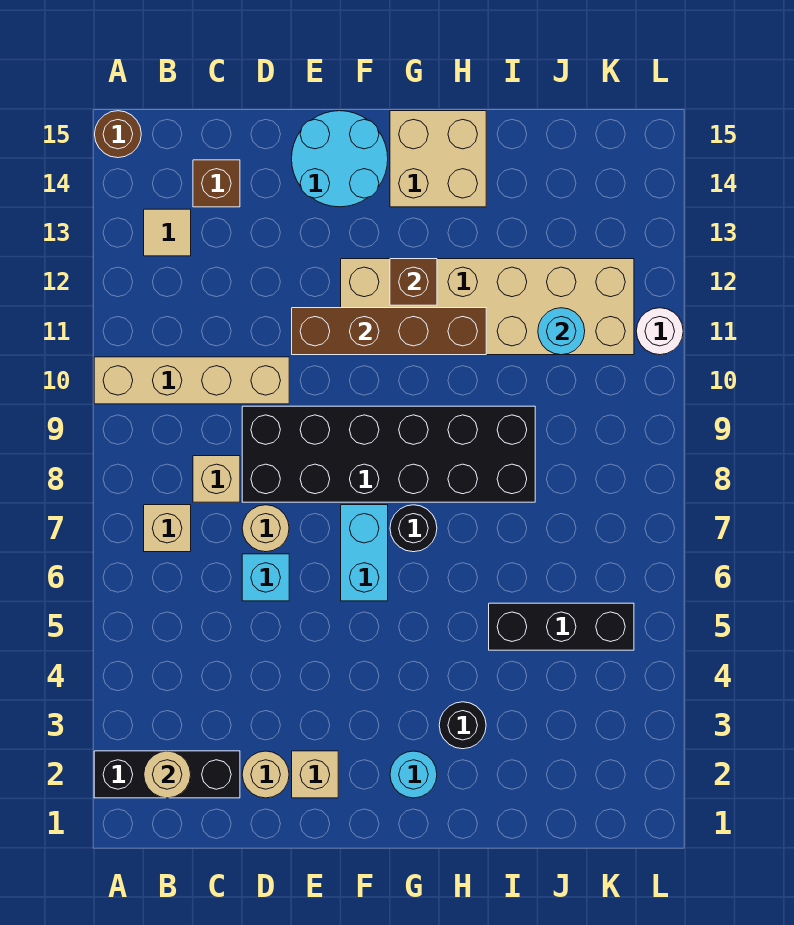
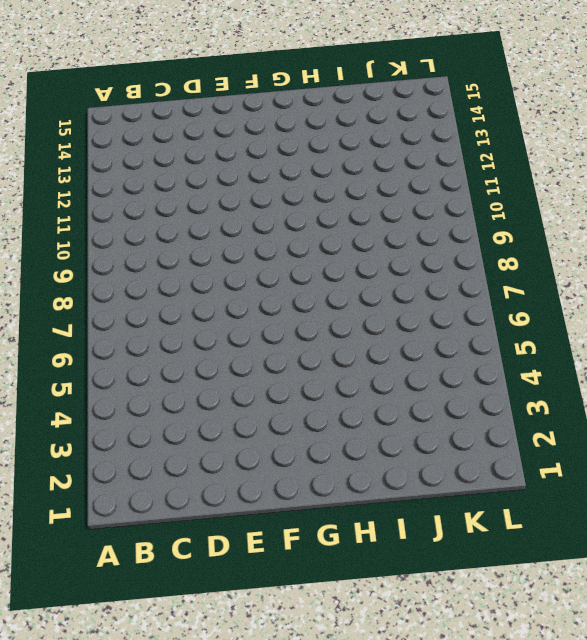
none -> black brick A2:C2 level 1
none -> tan brick A10:D10 level 1
none -> brown round brick A15 level 1

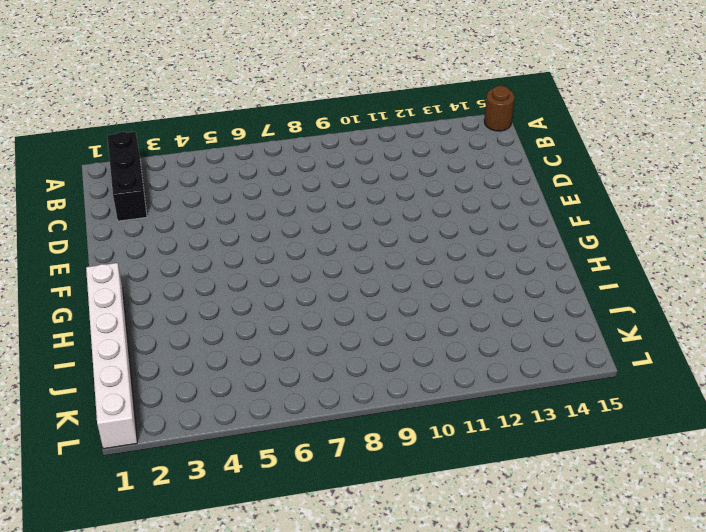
white brick G1:L1 level 1 -> none
none -> tan brick A10:D10 level 1
none -> tan brick B7 level 1
none -> tan tile B13 level 1

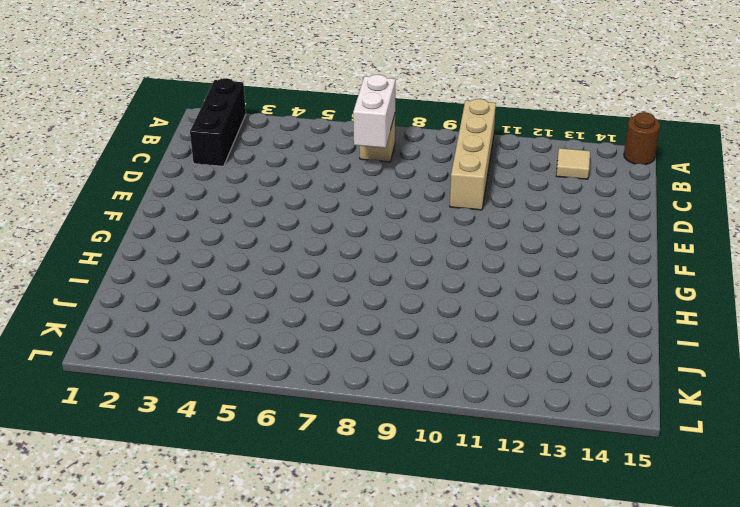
white brick B7:C7 level 2 -> none
none -> tan brick C8 level 1
none -> brown brick C14 level 1
none -> tan round brick D2 level 1

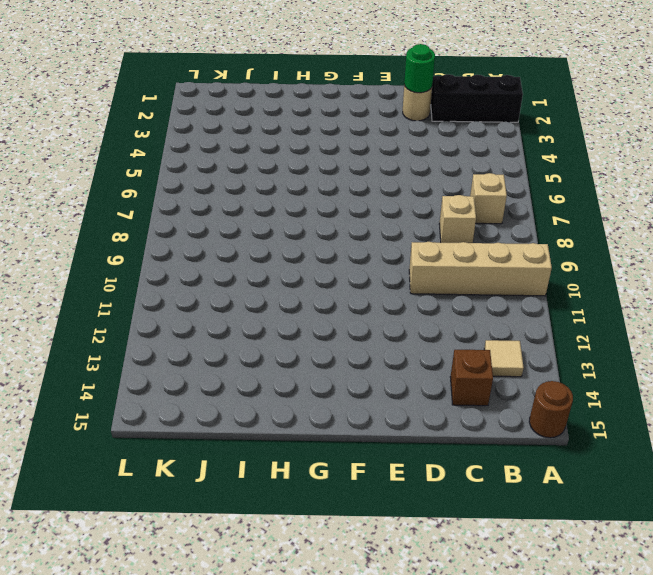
green round brick D2 level 2 -> none
none -> cyan brick D6 level 1
none -> tan round brick D7 level 1
none -> black brick D8:I9 level 1

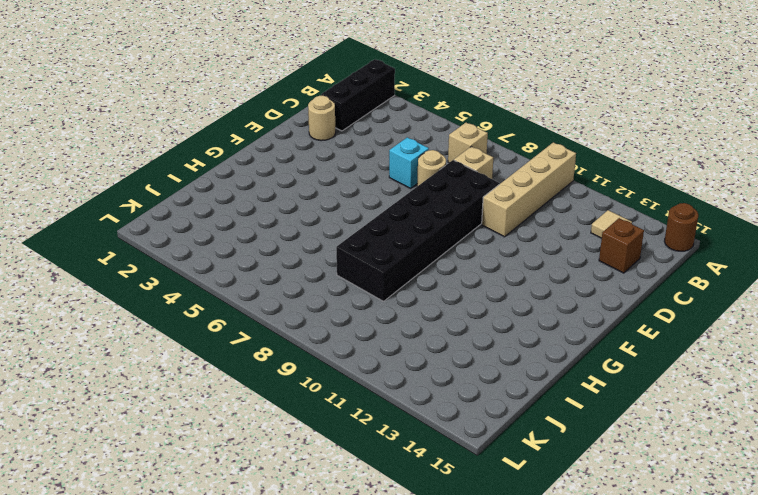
none -> tan brick E2 level 1
none -> cyan round brick E14:F15 level 1
none -> cyan brick F6:F7 level 1

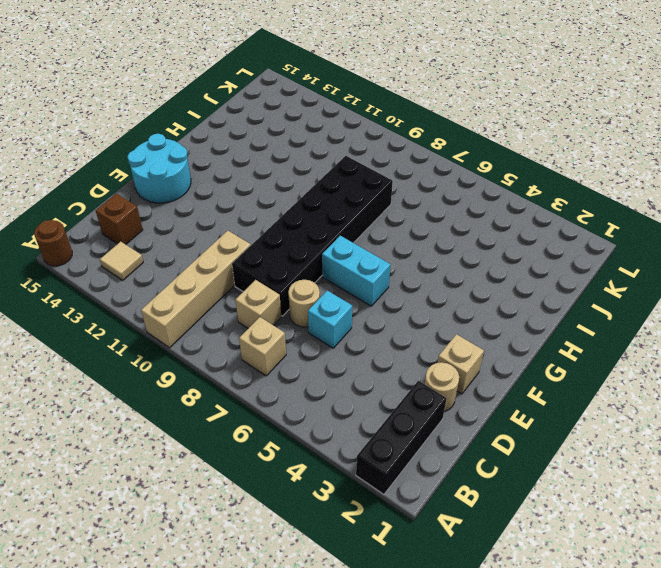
none -> tan brick F11:K12 level 1
none -> cyan round brick G2 level 1
none -> black round brick G7 level 1

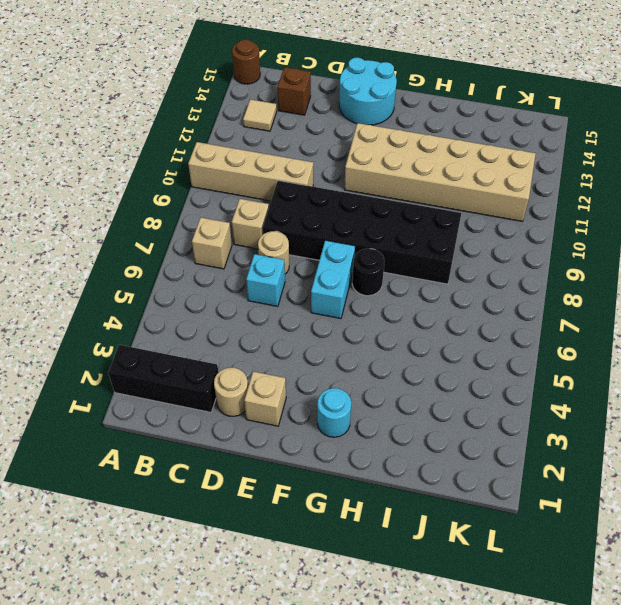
none -> tan brick G14:H15 level 1
none -> black round brick H3 level 1
none -> black brick I5:K5 level 1

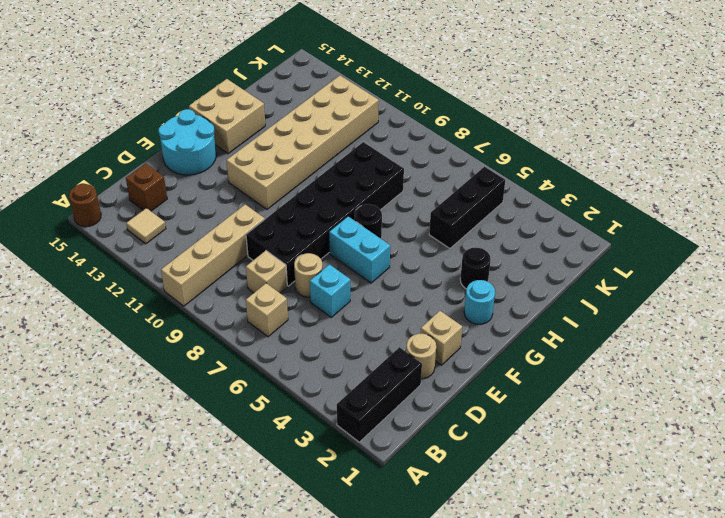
none -> white round brick L11 level 1
none -> tan round brick B2 level 2
none -> brown brick E11:H11 level 2

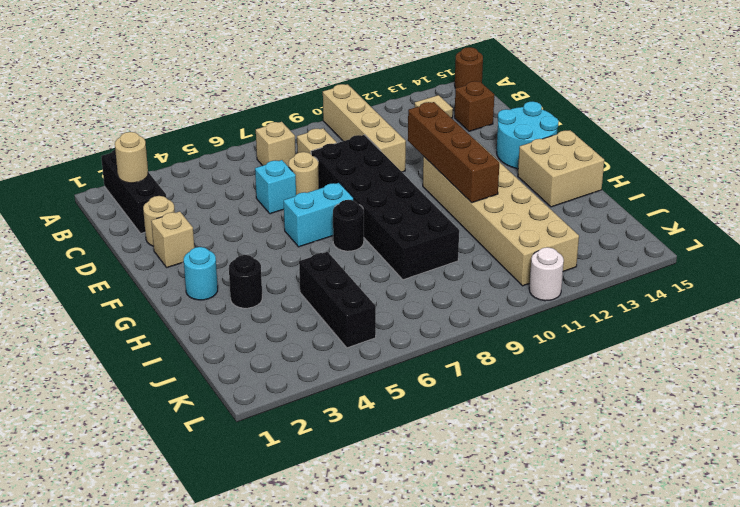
none -> brown brick G12 level 2
none -> cyan round brick J11 level 2

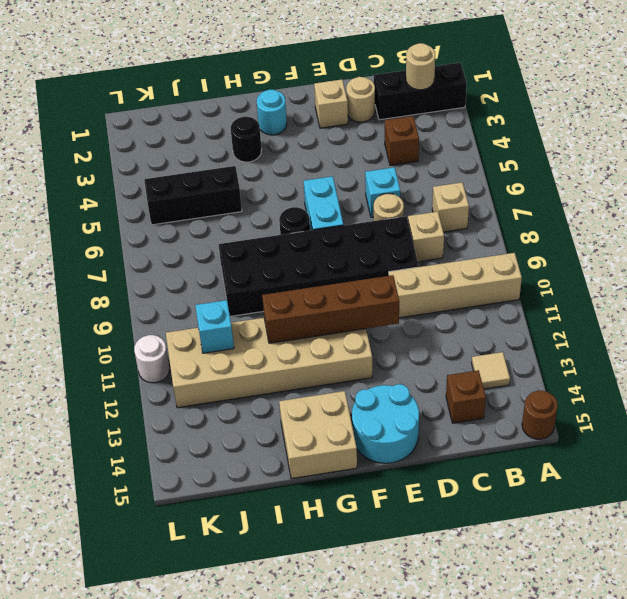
brown brick C4 level 1 -> brown brick G12 level 2
cyan brick J11 level 2 -> cyan round brick J11 level 2

